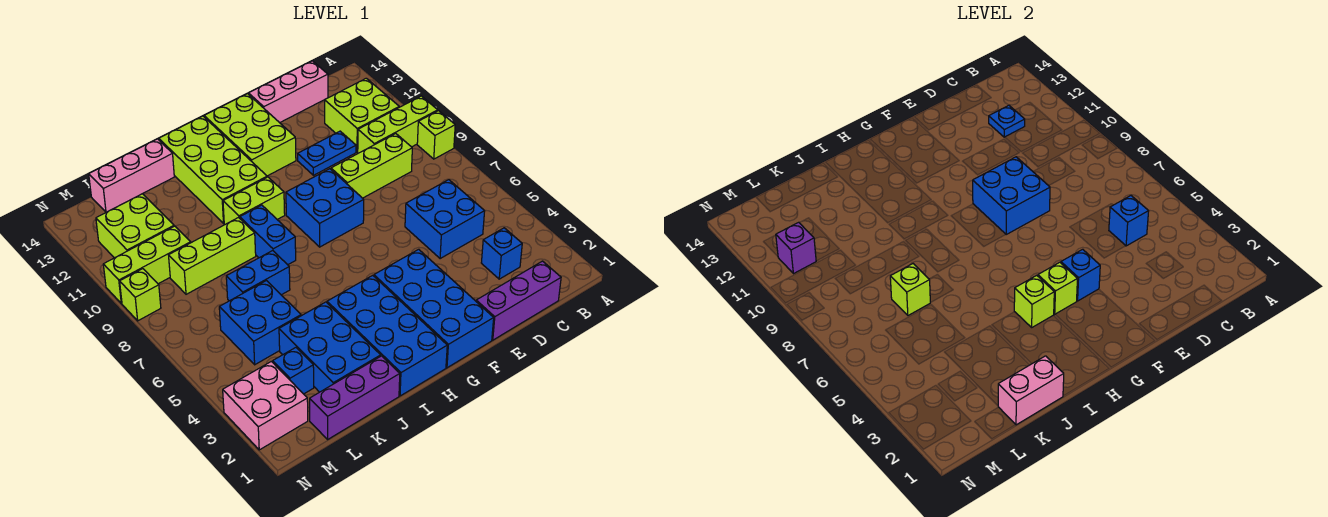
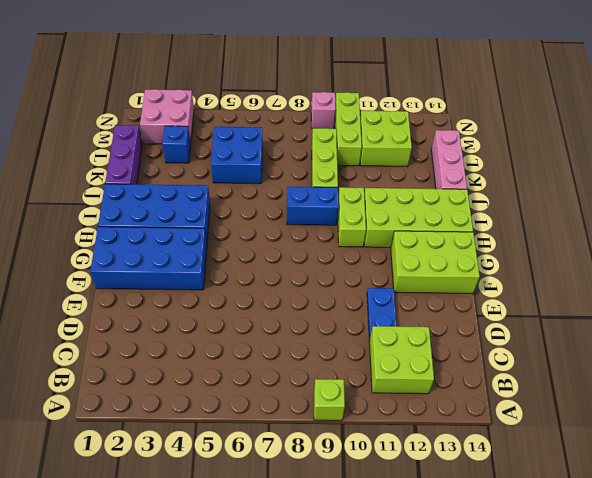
pink brick N9 level 1 -> lime brick N9 level 1
none -> lime brick A10:C10 level 1
none -> purple brick C1:E1 level 1
none -> blue brick C3 level 1
none -> blue brick C5:D6 level 1

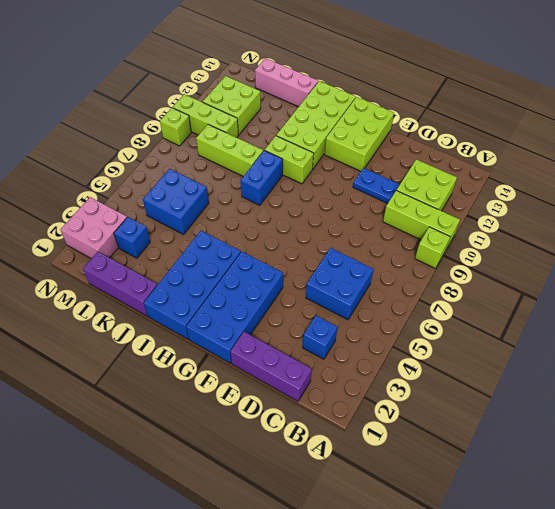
none -> lime brick C9:E9 level 1
none -> pink brick C14:E14 level 1
none -> blue brick F8:G9 level 1
none -> blue brick J2:K4 level 1

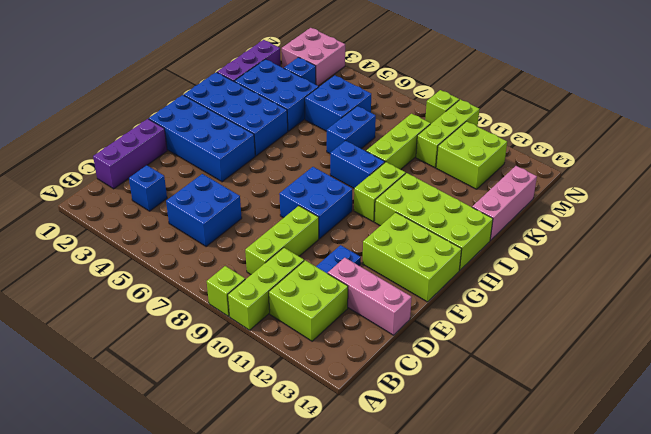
pink brick D12:D14 level 1 -> pink brick C14:E14 level 1
none -> blue brick C5 level 2
none -> blue plate C12 level 2
none -> blue brick E8:F9 level 2
none -> blue brick F4 level 2

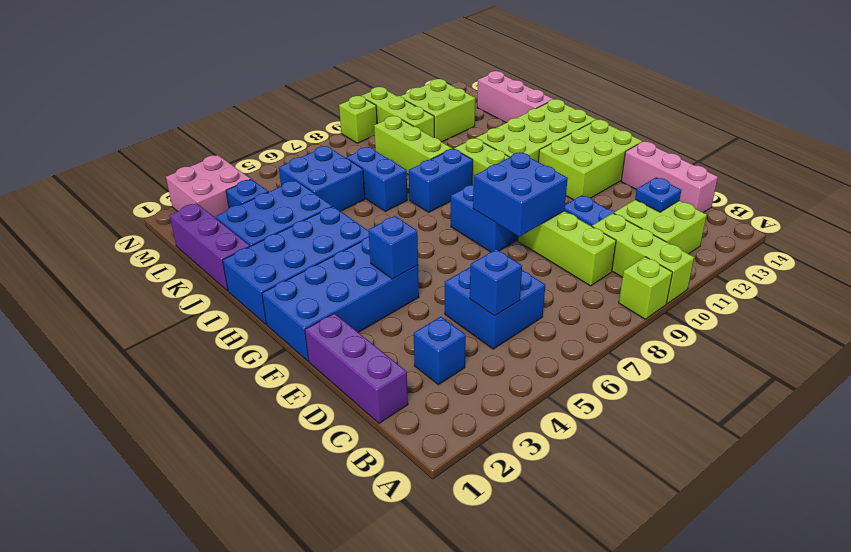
none -> lime brick G4 level 2
none -> lime brick H4 level 2
none -> pink brick J1:K1 level 2
none -> lime brick K7 level 2

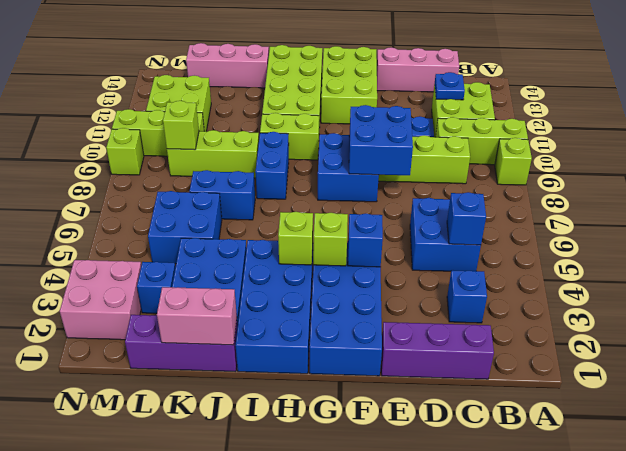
lime brick L9 level 2 -> lime brick K7 level 2
none -> purple brick M11 level 2

